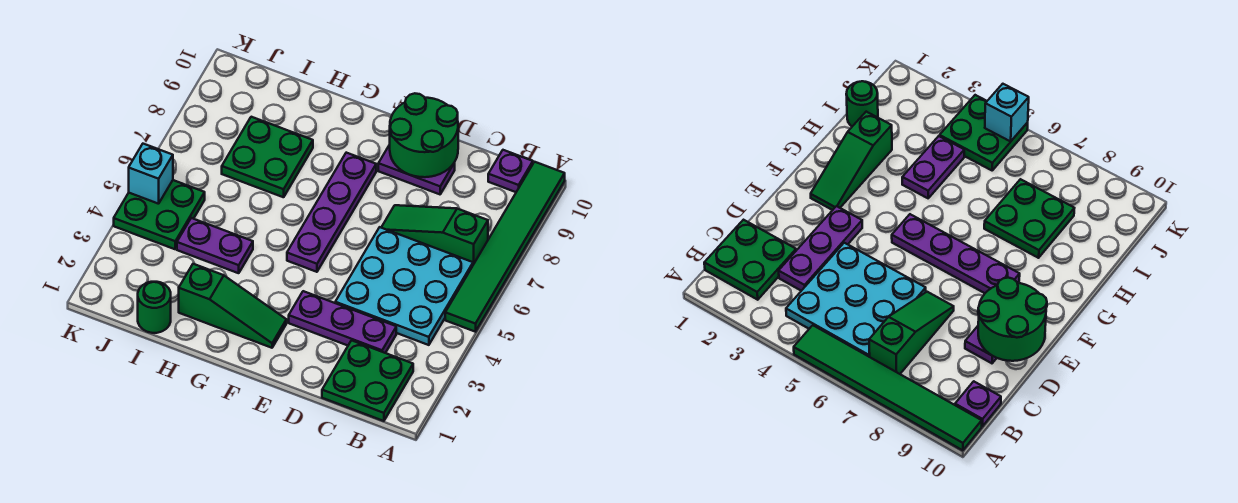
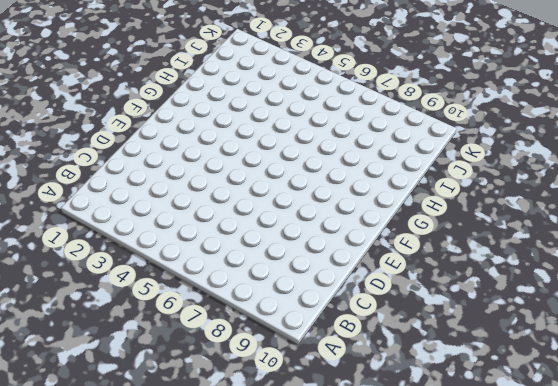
none -> green tile A5:A10 level 1
none -> green plate B1:C2 level 1
none -> cyan plate B4:D6 level 1

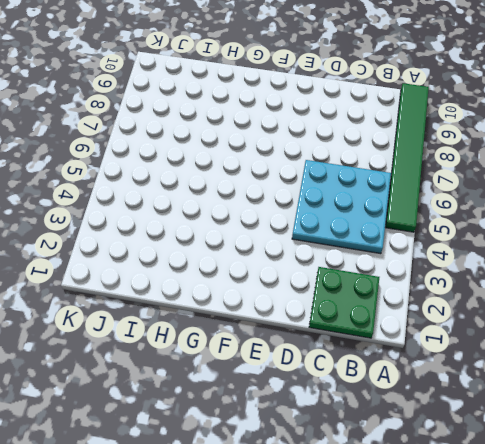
none -> green slope B7:D7 level 1 top B
none -> purple plate B10 level 1
none -> purple plate C3:E3 level 1

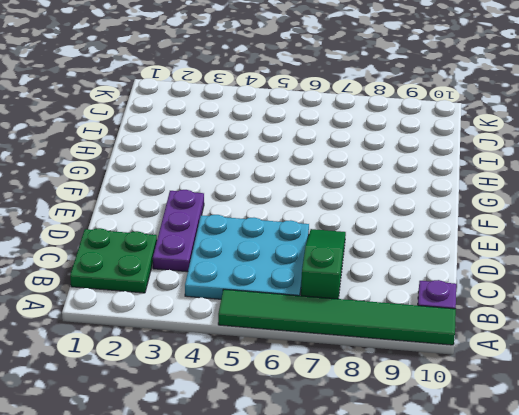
none -> purple plate D9:E9 level 1
none -> green slope F2:H2 level 1 top H
none -> purple plate F5:F8 level 1

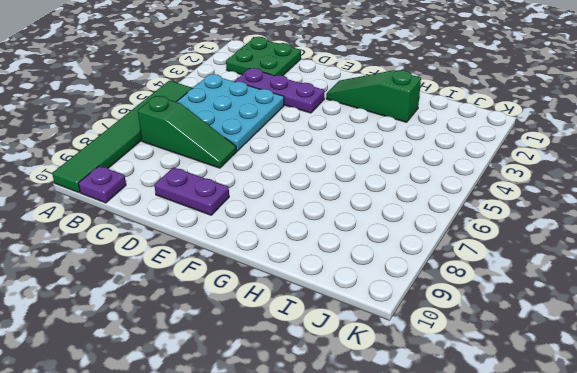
none -> purple plate F5:F8 level 1
none -> purple plate H4:I4 level 1
none -> green plate H7:I8 level 1

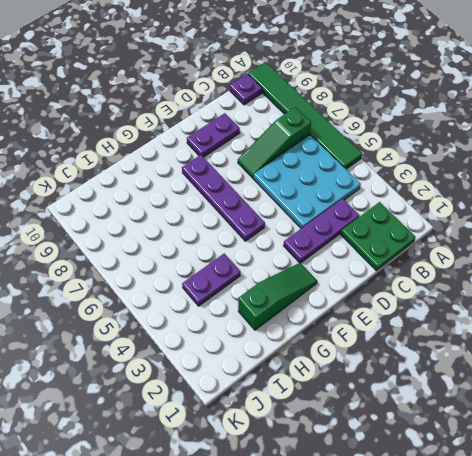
none -> green plate H7:I8 level 1
none -> green round brick I1 level 1
none -> green plate J4:K5 level 1

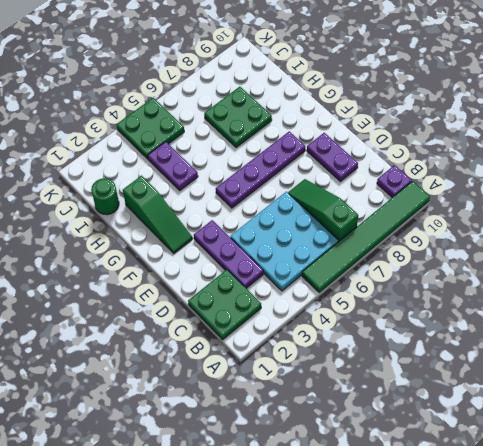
none -> green round brick D9:E10 level 2
none -> cyan brick K5 level 2

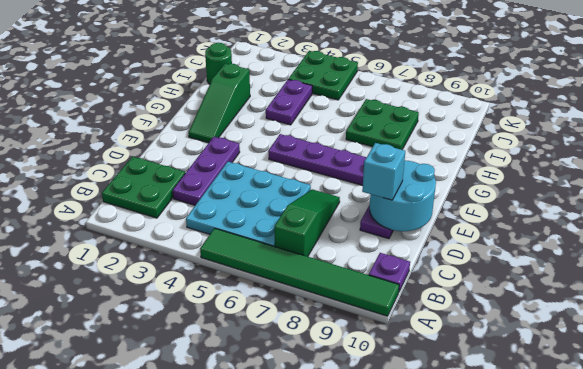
cyan round brick D9:E10 level 2 -> green round brick D9:E10 level 2
cyan brick D9 level 3 -> cyan brick K5 level 2

